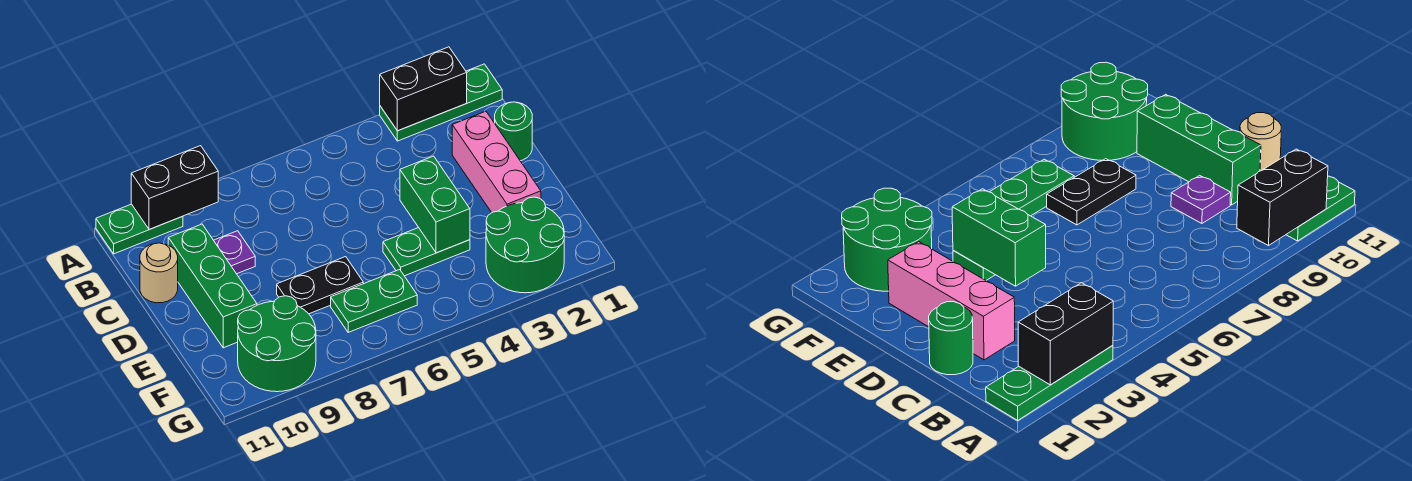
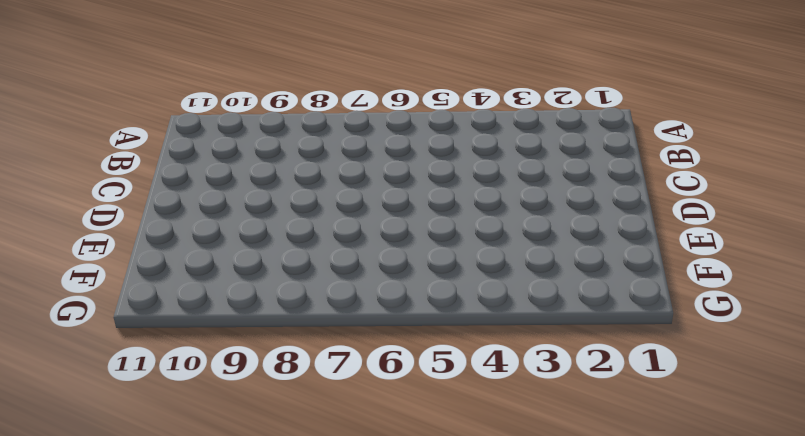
none -> green plate A1:A3 level 1
none -> green plate A10:A11 level 1
none -> green round brick C1 level 1

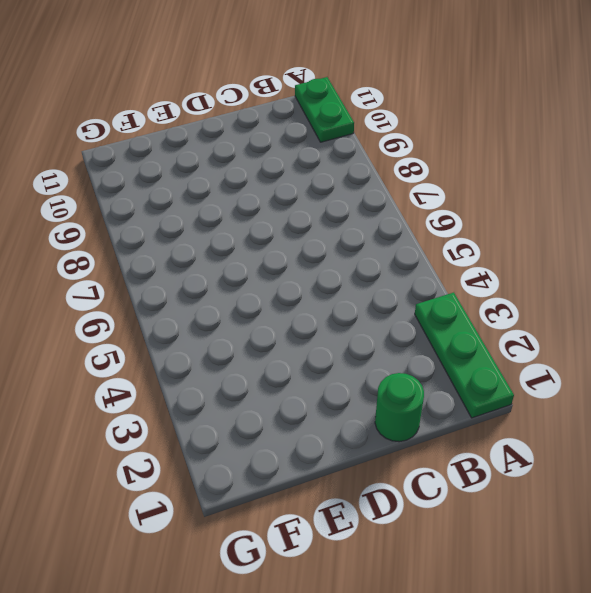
none -> pink brick C2:E2 level 1
none -> purple plate C9 level 1
none -> green brick C10:E10 level 1

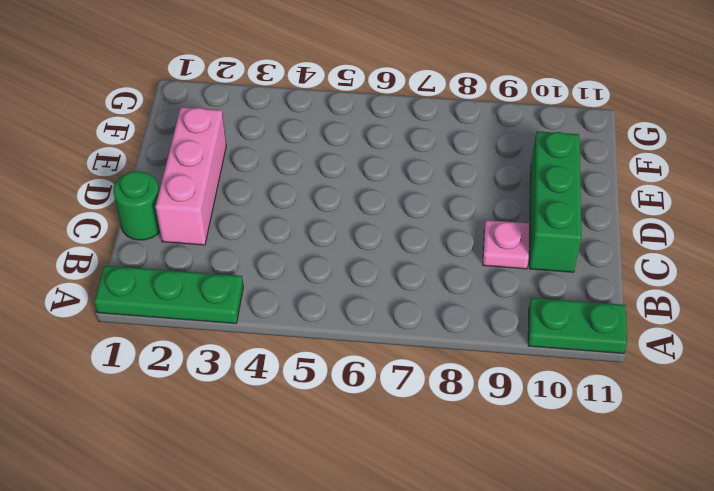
pink plate C9 level 1 -> purple plate C9 level 1
none -> tan round brick C11 level 1
none -> green plate E4:E5 level 1
none -> black plate E7:E8 level 1

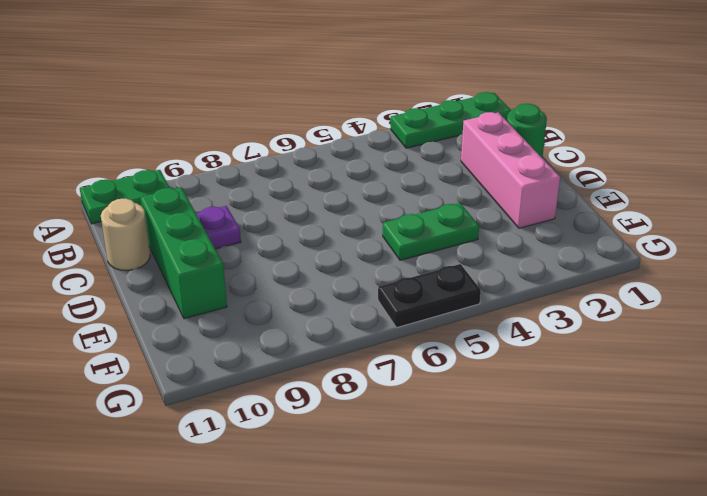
black plate G5:G6 level 1 -> black plate E7:E8 level 1
none -> green round brick F2:G3 level 1
none -> green plate F6:F7 level 1
none -> green round brick F9:G10 level 1

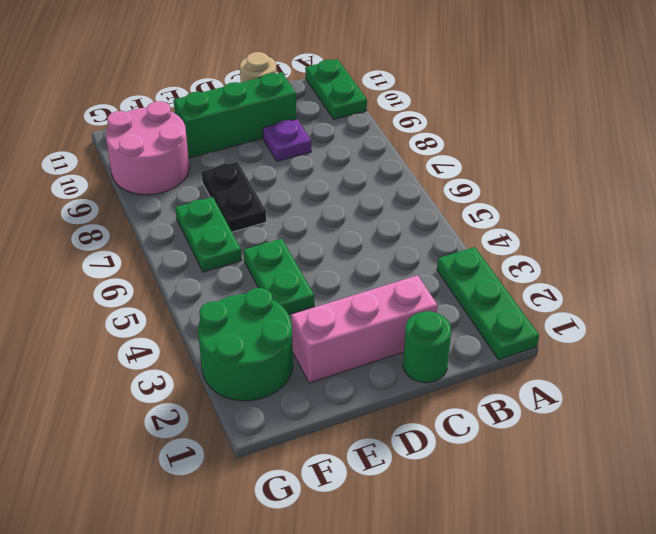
pink round brick F9:G10 level 1 -> green round brick F9:G10 level 1
none -> black brick A2:A3 level 2
none -> black brick A9:A10 level 2
none -> green brick D4:E4 level 2

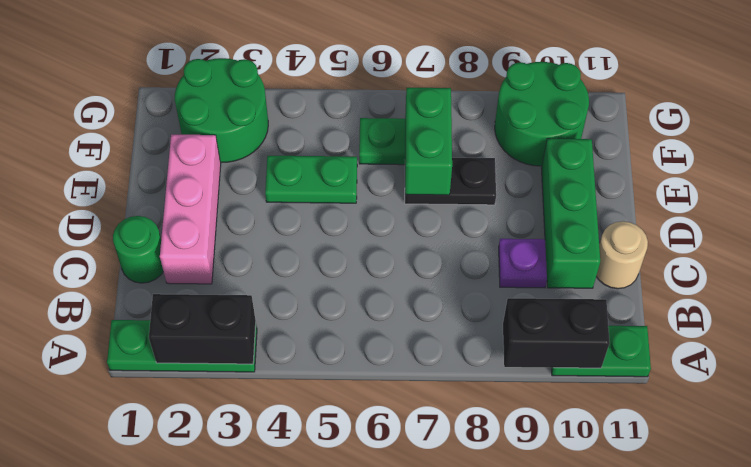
green brick E7:F7 level 2 -> green brick D4:E4 level 2

